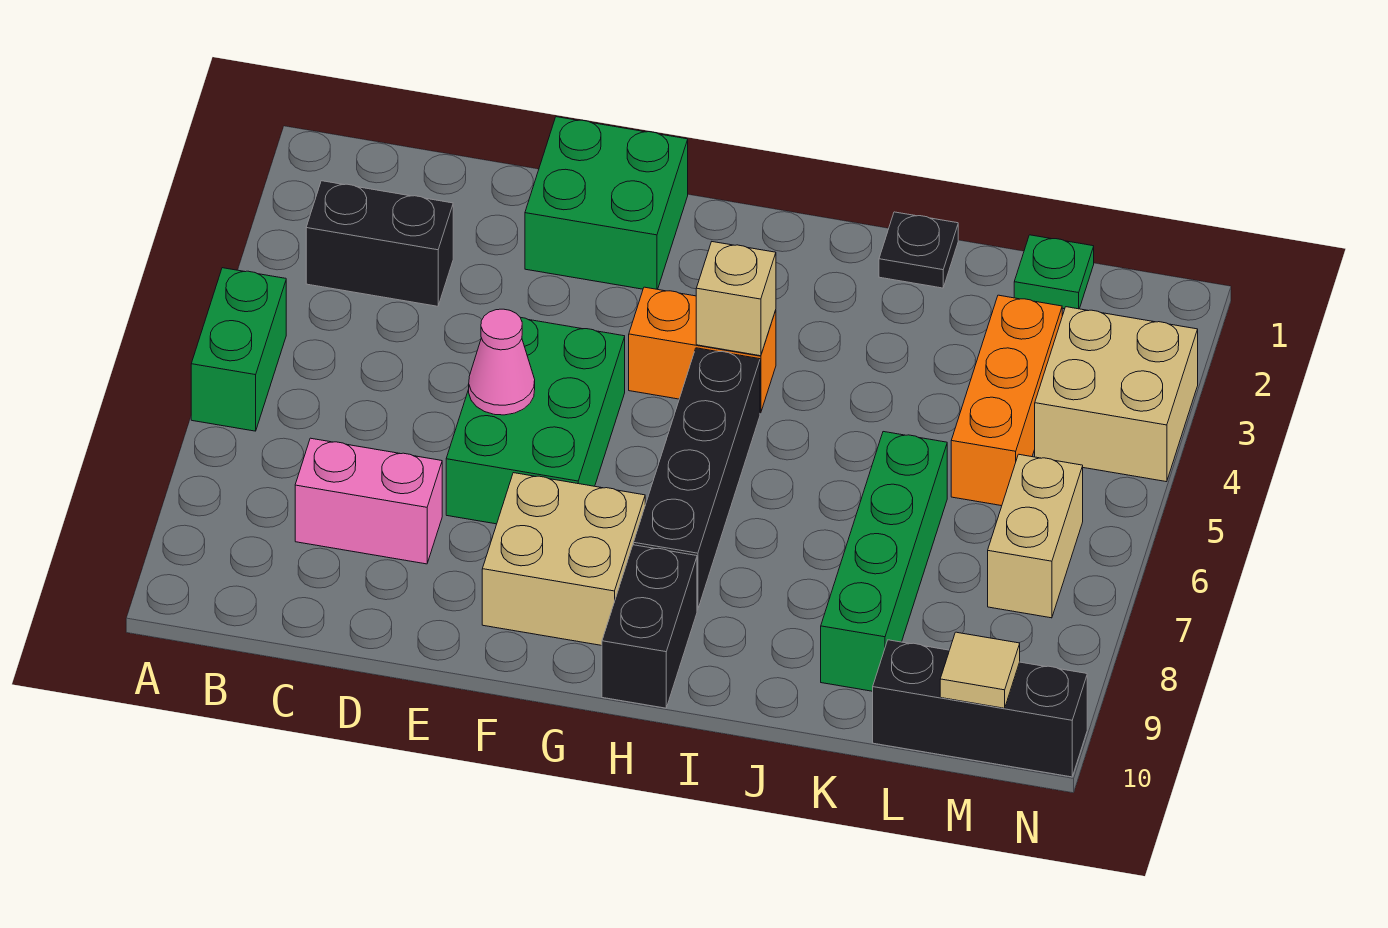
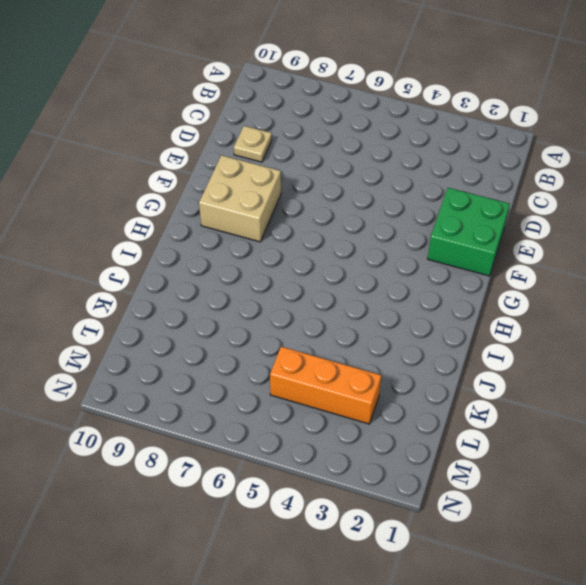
tan plate D9 level 1 -> none
none -> green brick A5:A6 level 1
none -> black brick B3:C3 level 1
none -> pink brick C8:D8 level 1

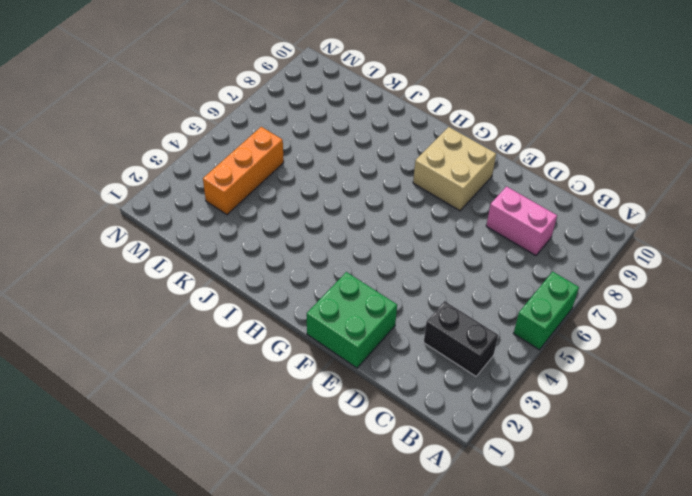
none -> green brick E5:F7 level 1
none -> orange brick G4:H4 level 1
none -> black brick H5:H8 level 1

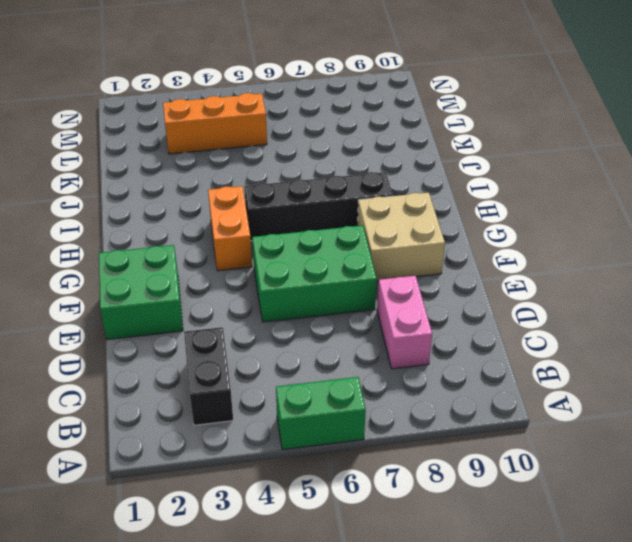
none -> black brick H9:H10 level 1
none -> black plate J1 level 1
none -> green brick K6:K9 level 1

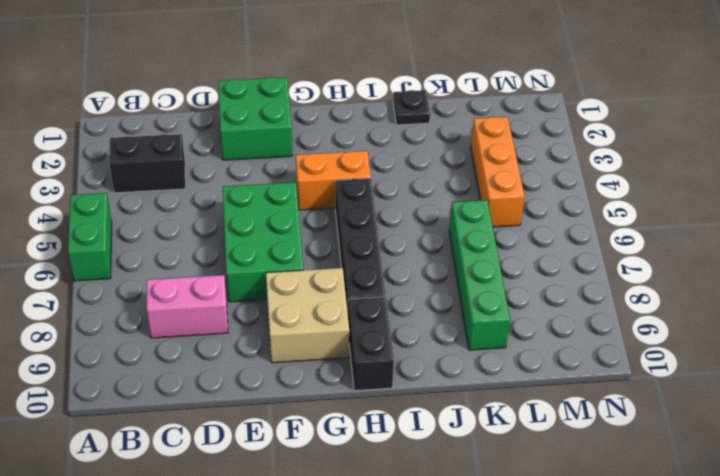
none -> green plate L1 level 1
none -> black brick L10:N10 level 1
none -> tan brick M3:N4 level 1

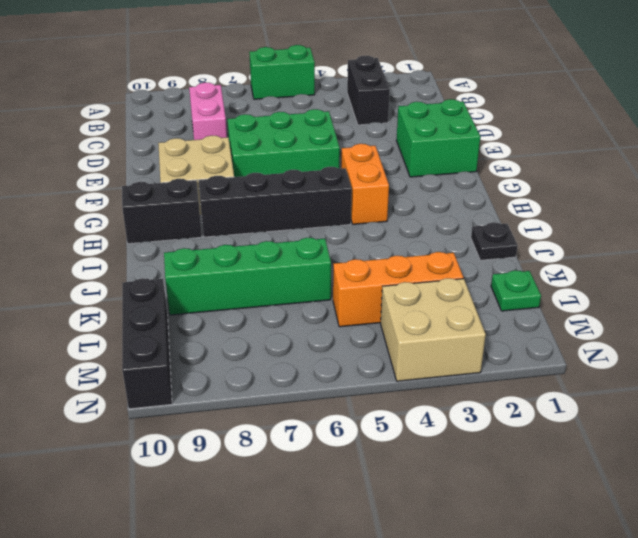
none -> tan brick M6:M7 level 1
none -> pink cone E6 level 2
none -> tan brick H4 level 2

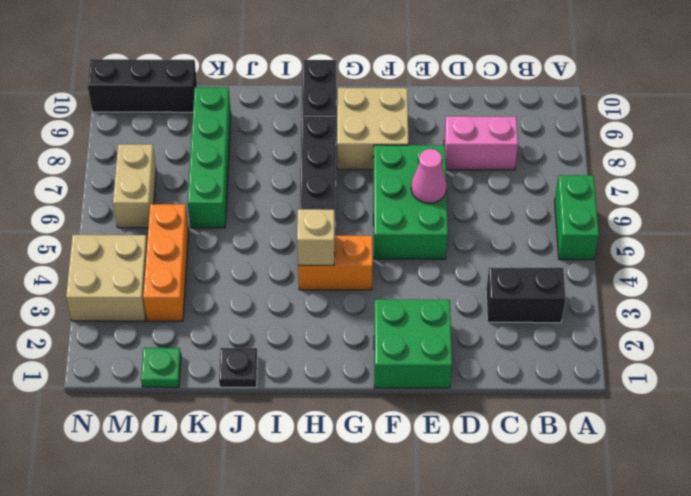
none -> tan tile M10 level 2

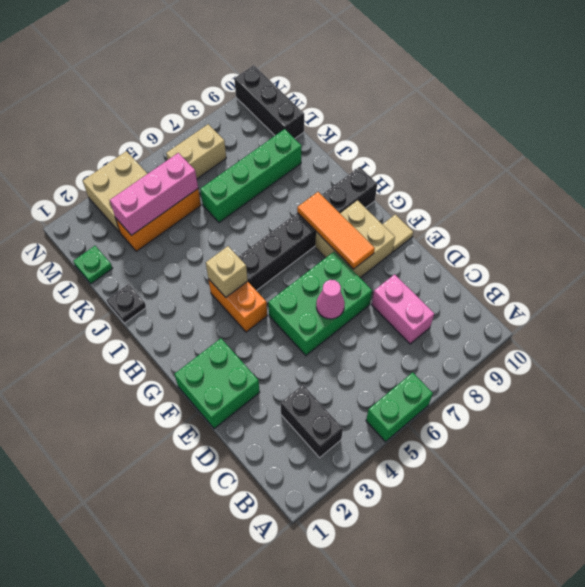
orange tile F8:H8 level 2 -> none
tan tile F10 level 1 -> tan tile M10 level 2
pink brick L3:L5 level 2 -> none

